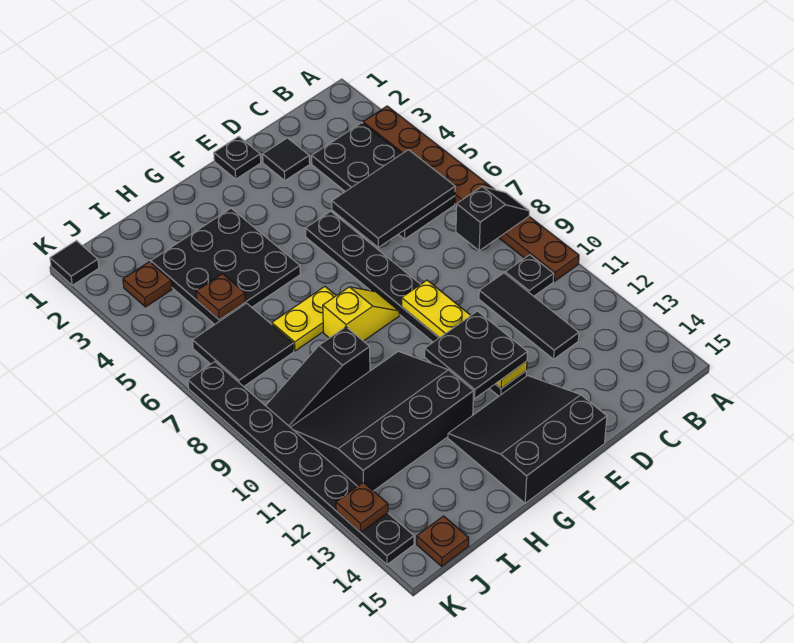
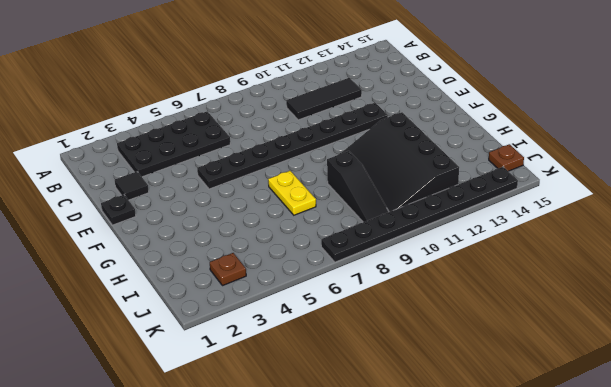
none -> brown plate A3:A10 level 1
none -> black plate B10 level 1
none -> black slope E13:G15 level 1 top 15

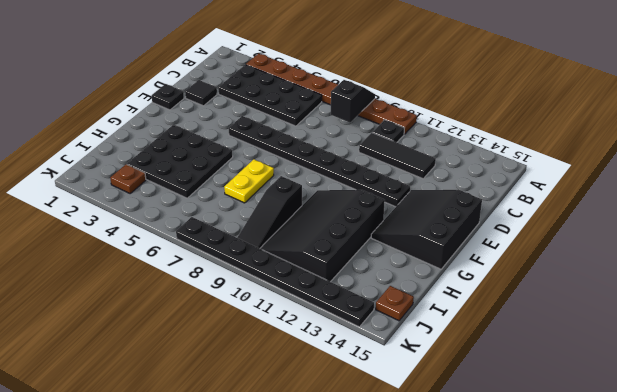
none -> yellow slope F8:G8 level 1 top G
none -> black tile I6:J7 level 1
none -> black tile K1 level 1

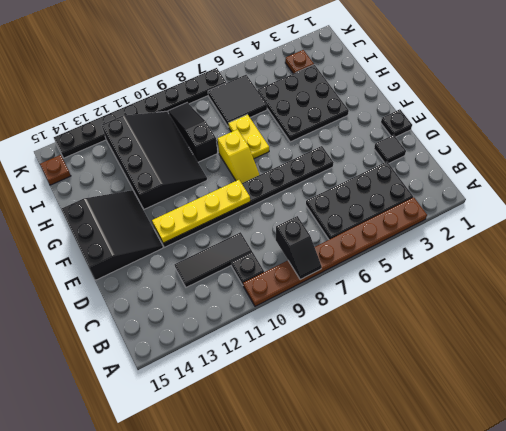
none -> black tile K1 level 1
none -> black tile B5:D6 level 2
none -> brown plate I5 level 2

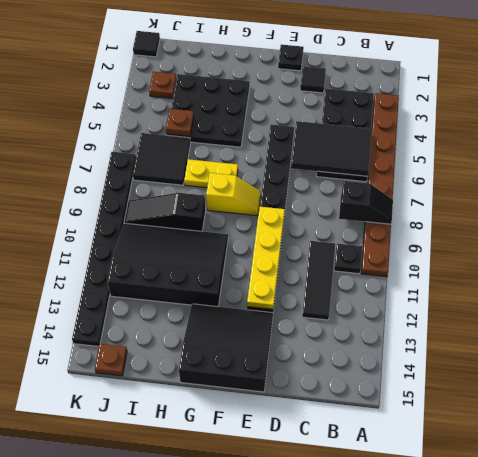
none -> brown plate K13 level 2
none -> black plate E11:F12 level 3

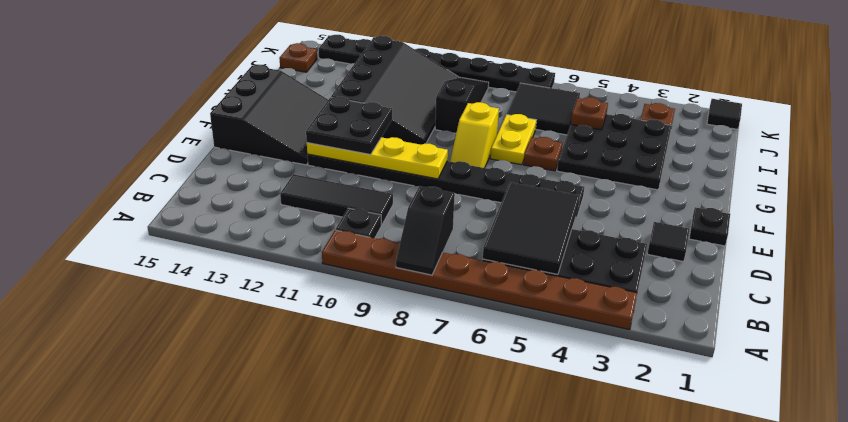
brown plate G6 level 1 -> brown plate K13 level 2

